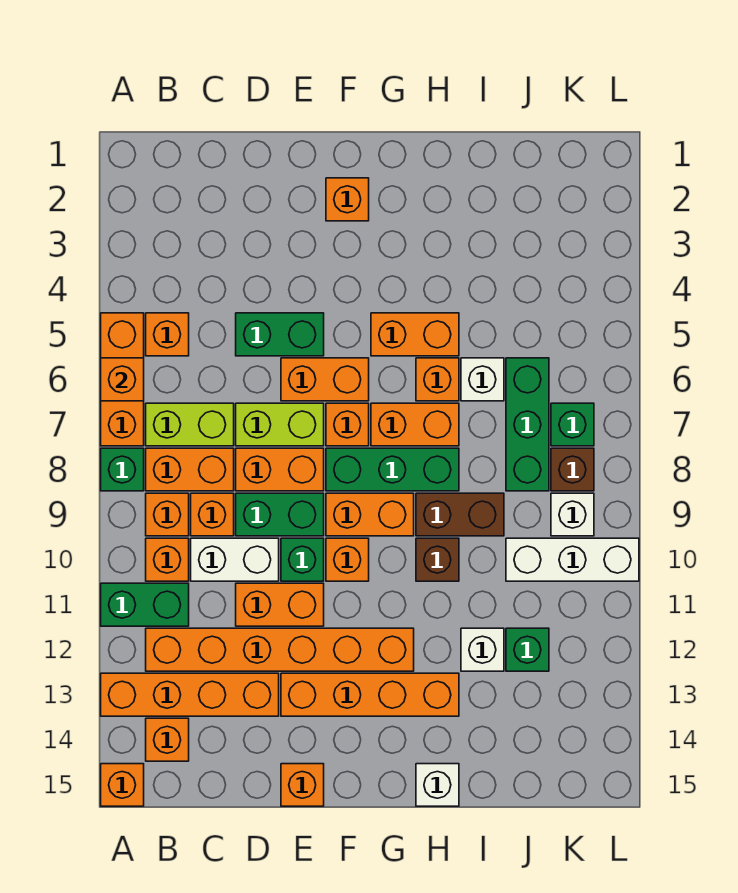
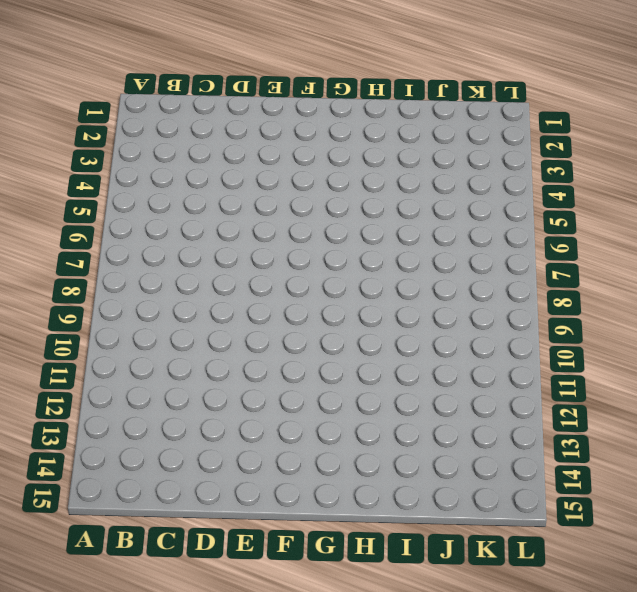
none -> orange brick A5:A7 level 1
none -> green brick A8 level 1
none -> green brick A11:B11 level 1
none -> orange brick A13:D13 level 1

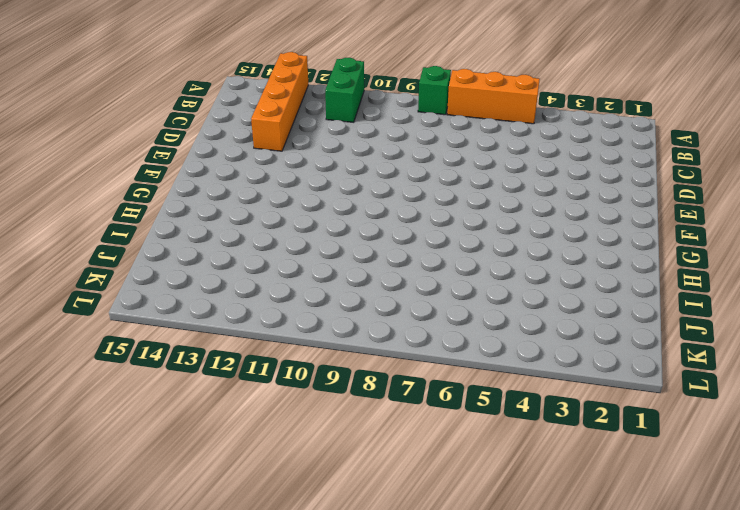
none -> orange brick A15 level 1
none -> orange brick B5 level 1
none -> lime brick B7:C7 level 1
none -> orange brick B8:C8 level 1

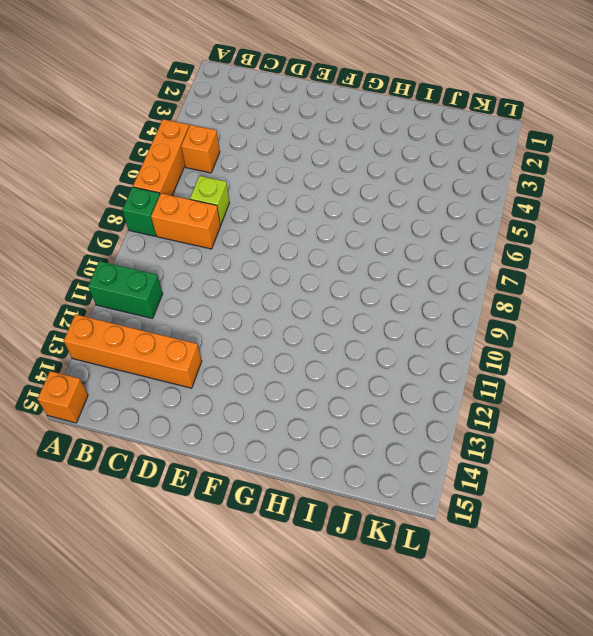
lime brick C7 level 1 -> lime brick B7:C7 level 1
none -> orange brick B9 level 1
none -> orange brick B10 level 1
none -> orange brick B12:G12 level 1
none -> orange brick B14 level 1

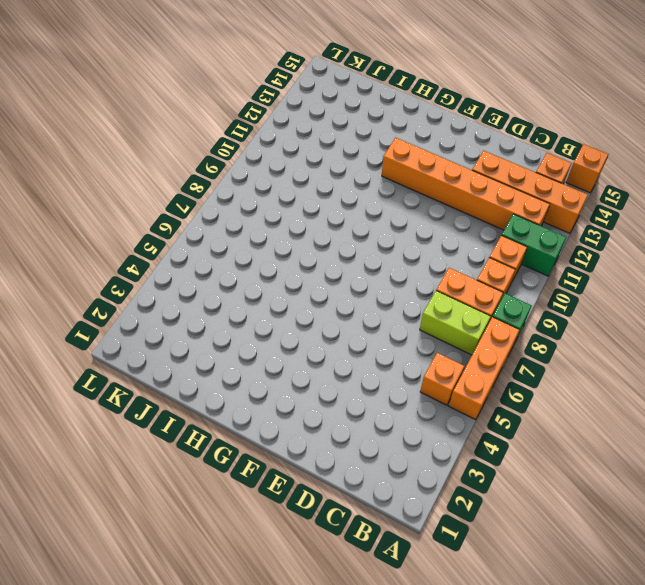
none -> orange brick C9 level 1
none -> white brick C10:D10 level 1
none -> green brick D5:E5 level 1
none -> lime brick D7:E7 level 1

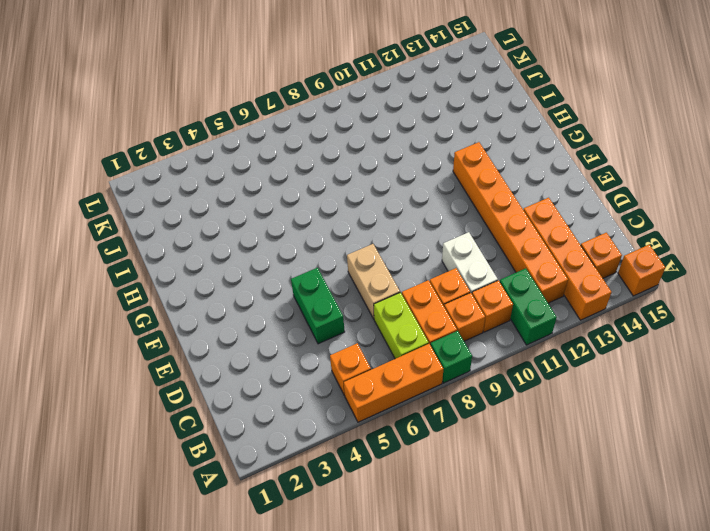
tan brick D7:E7 level 1 -> lime brick D7:E7 level 1
none -> orange brick D8:E8 level 1
none -> green brick D9:E9 level 1
none -> orange brick D11:E11 level 1
none -> orange brick E6:F6 level 1

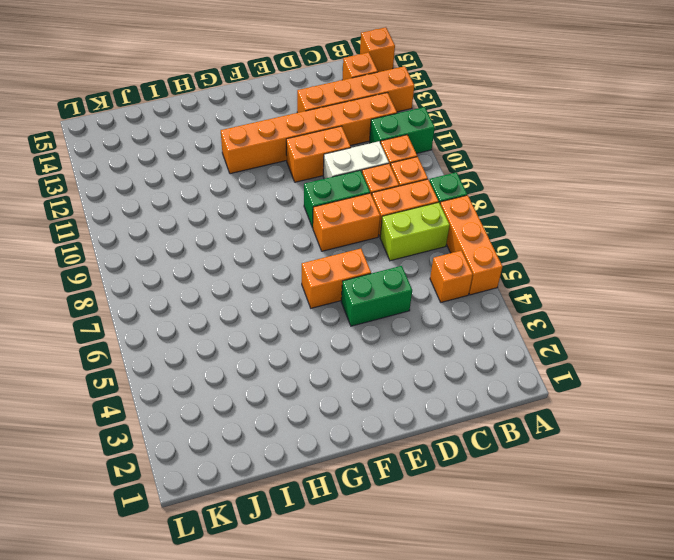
none -> lime brick D7:E7 level 1
none -> green brick E10 level 1
none -> orange brick E13:H13 level 1
none -> orange brick E15 level 1

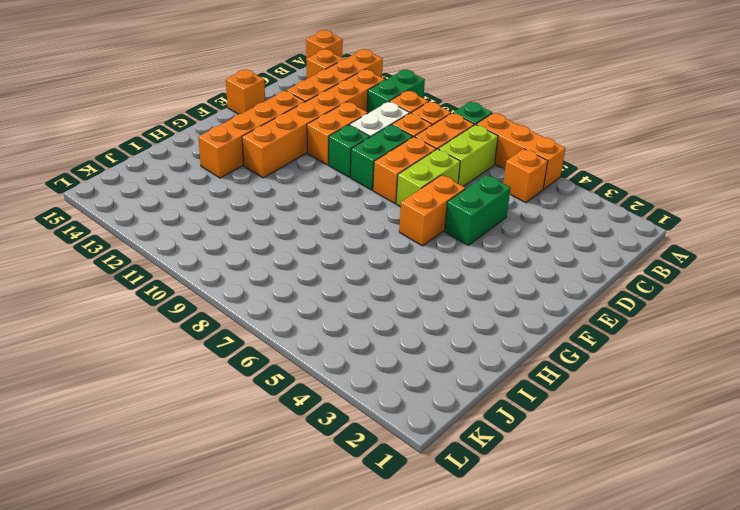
none -> orange brick F2 level 1
none -> orange brick F7 level 1
none -> green brick F8:H8 level 1
none -> orange brick F9:G9 level 1

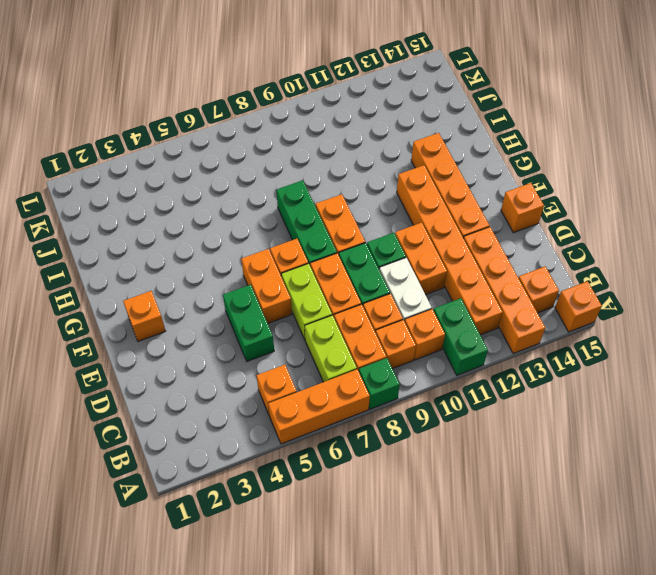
none -> orange brick F10 level 1
none -> orange brick G5:H5 level 1
none -> orange brick G7:H7 level 1
none -> orange brick H6 level 1

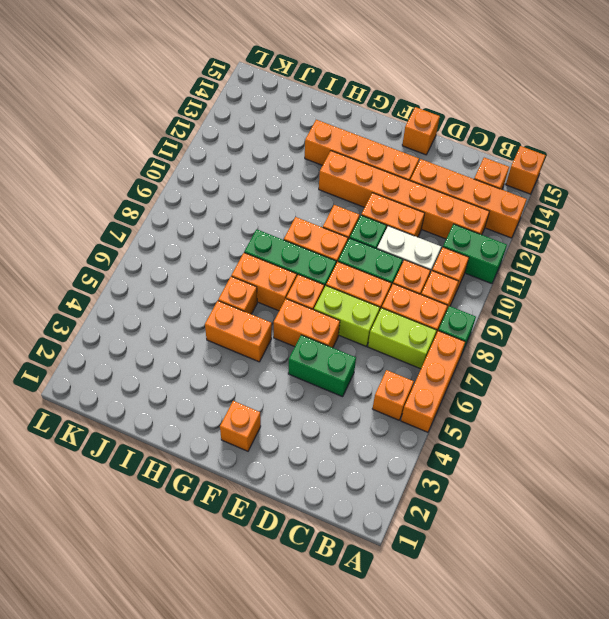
none -> brown brick H9:I9 level 1
none -> brown brick H10 level 1
none -> white brick H15 level 1
none -> white brick I6 level 1

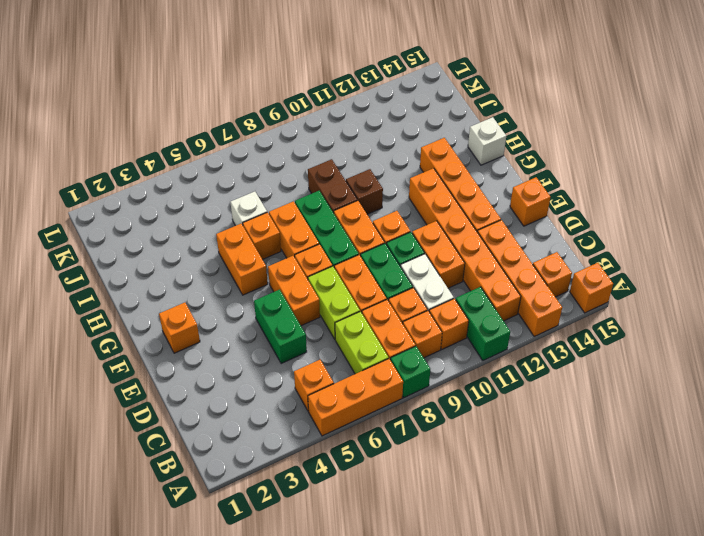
none -> white brick I12 level 1
none -> green brick J6:J8 level 1
none -> white brick J10:L10 level 1
none -> green brick J12 level 1

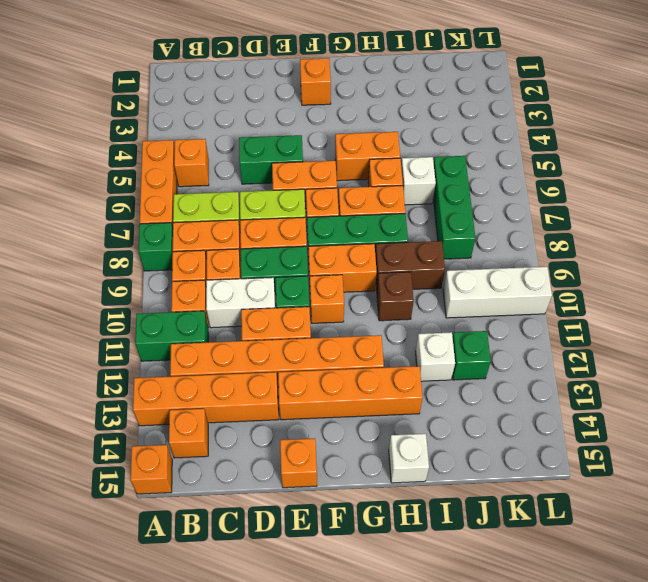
none -> green brick K7 level 1
none -> brown brick K8 level 1
none -> white brick K9 level 1
none -> orange brick A6 level 2

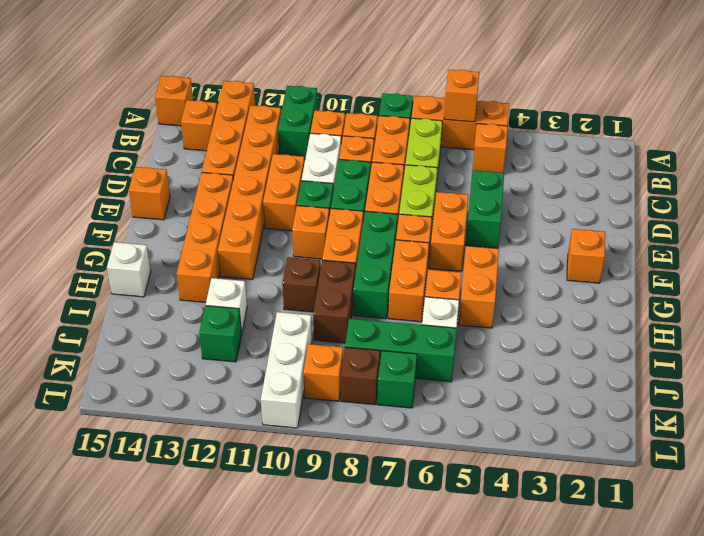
orange brick K9 level 1 -> white brick K9 level 1

